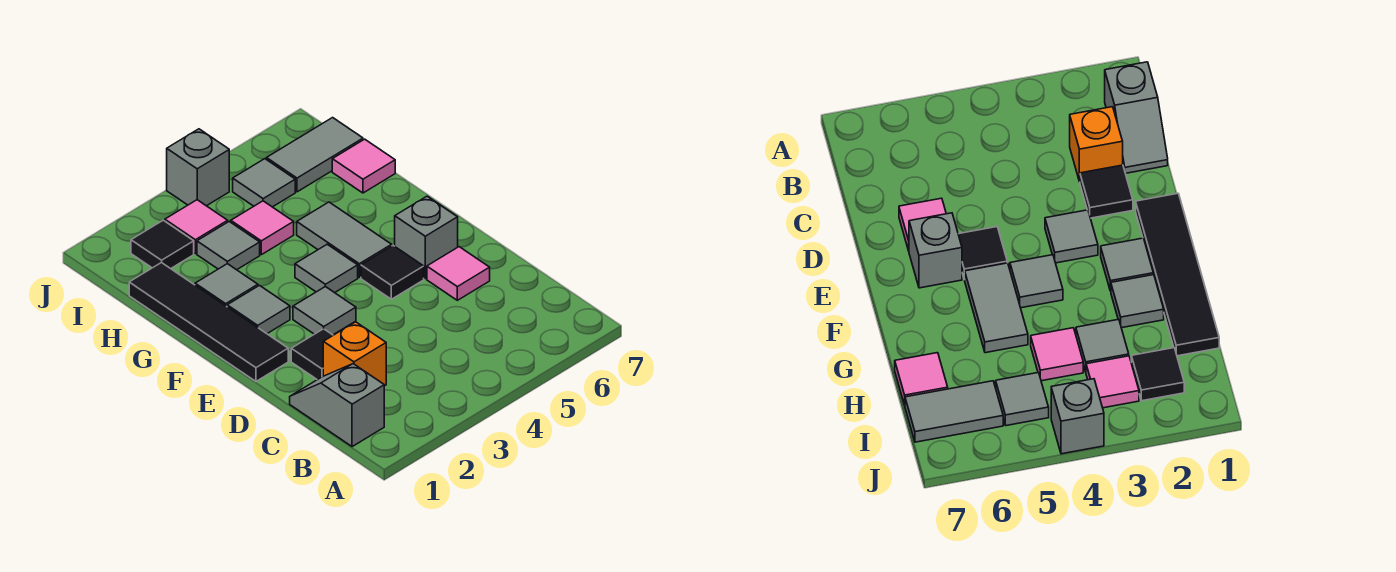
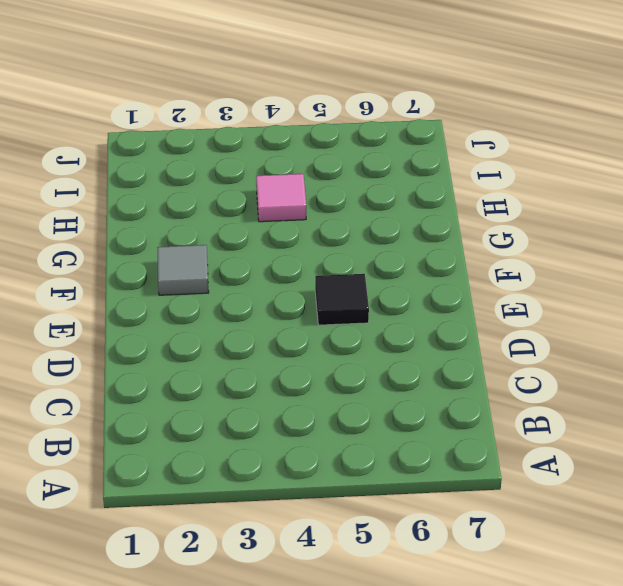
none -> grey slope B1:C1 level 1 top B
none -> orange brick C2 level 1
none -> black tile D2 level 1

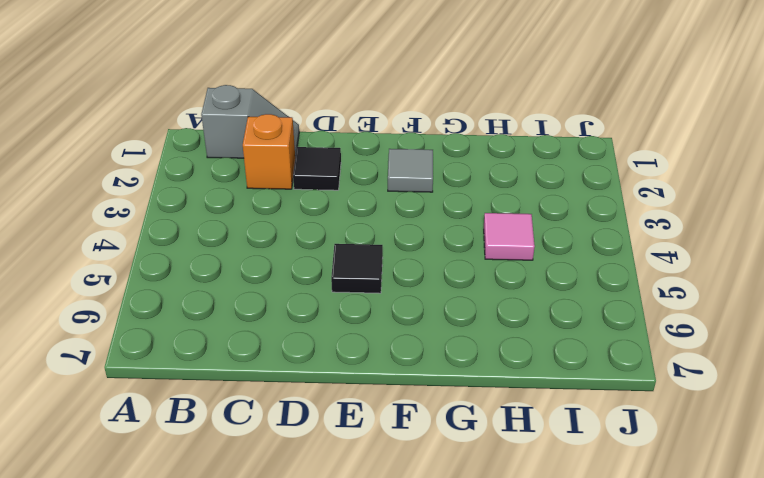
none -> pink tile D6 level 1
none -> black tile E1:H1 level 1
none -> grey tile E3 level 1

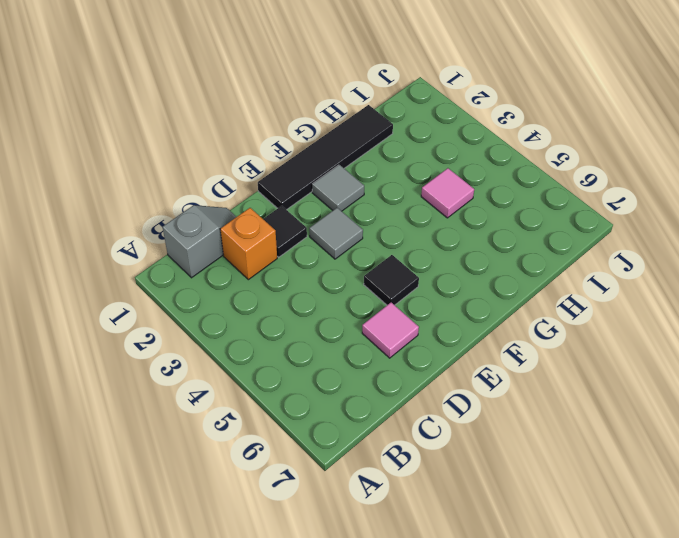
none -> grey brick E6 level 1
none -> grey tile F4 level 1
none -> grey tile F5:G5 level 1

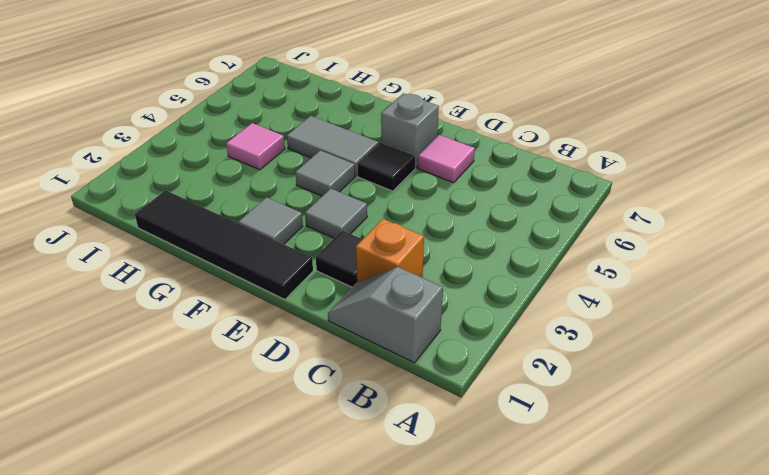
none -> grey tile G2 level 1
none -> grey tile H3 level 1
none -> pink tile H7 level 1

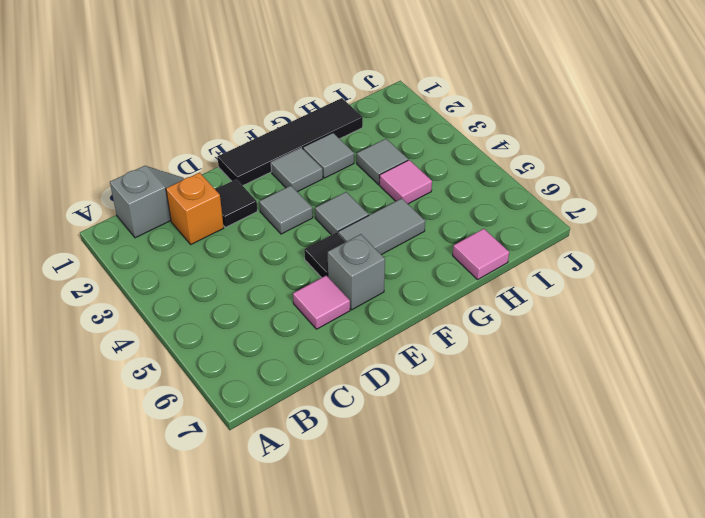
none -> black tile I2 level 1
none -> pink tile I3 level 1
none -> grey tile I5 level 1

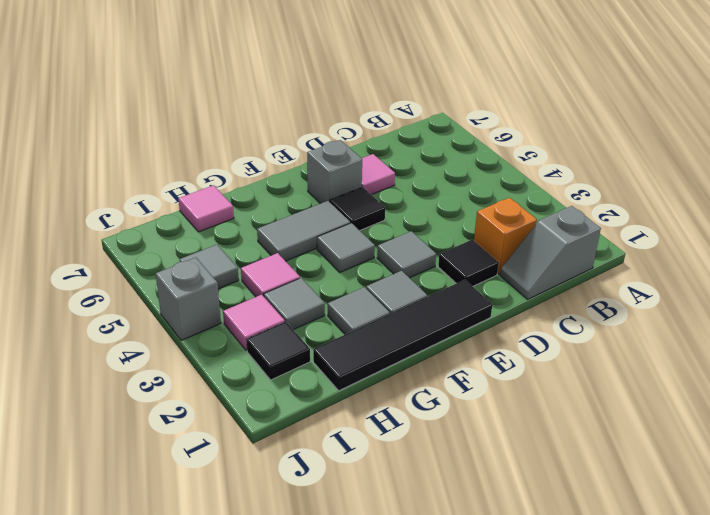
none -> grey tile I6:I7 level 1

